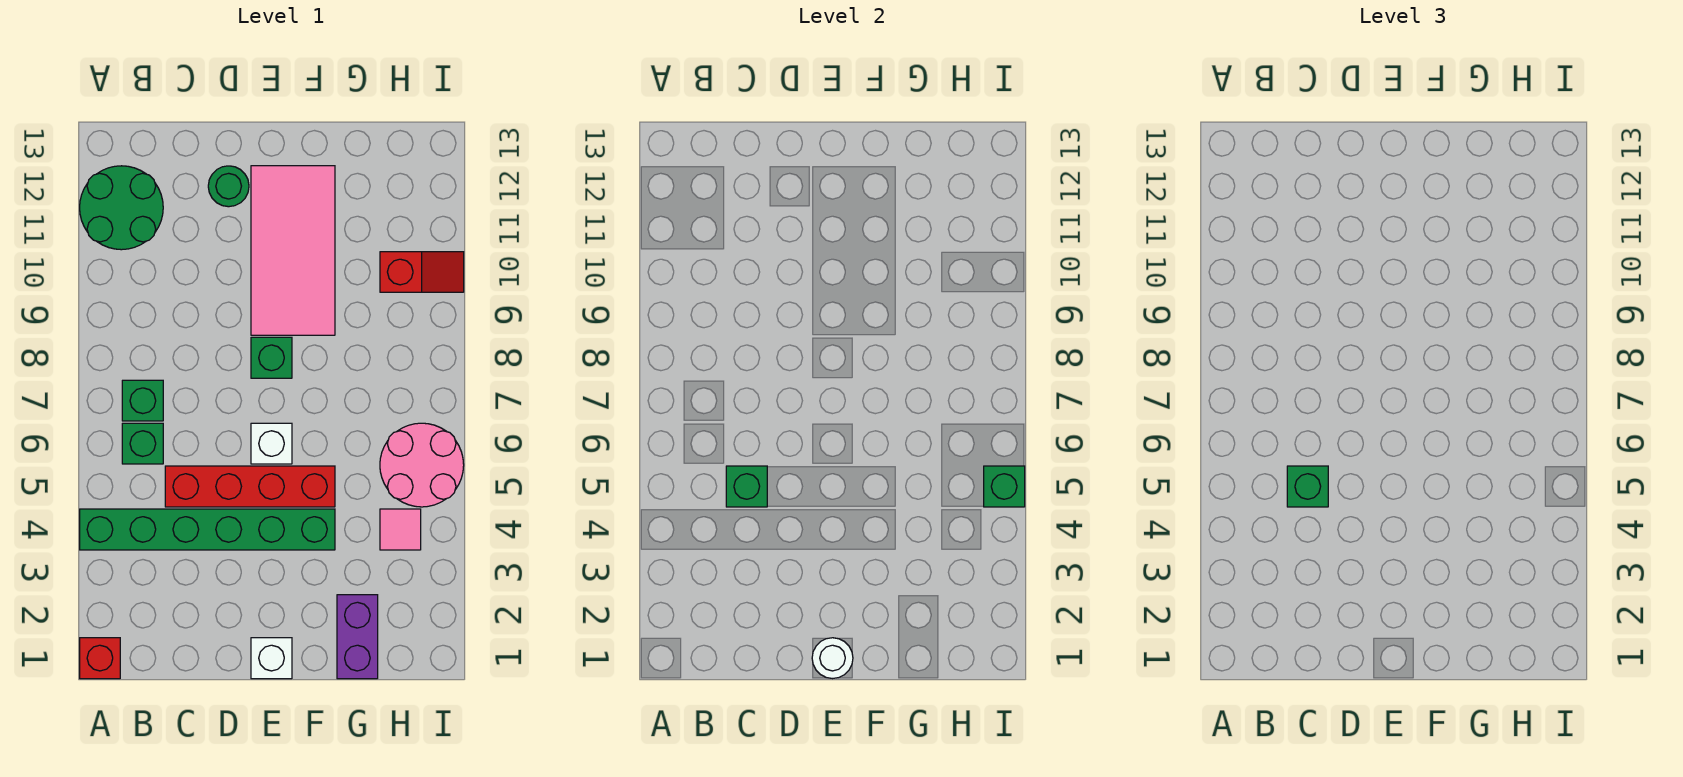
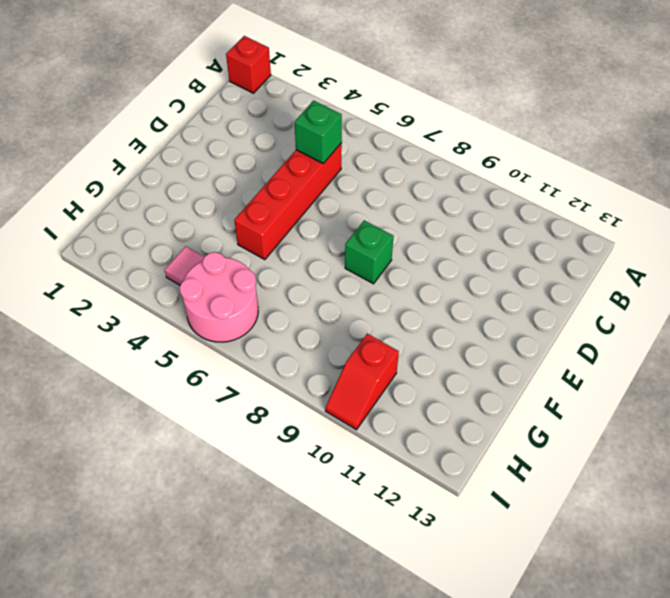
none -> green brick A4:F4 level 1
none -> green round brick A11:B12 level 1
none -> green brick B6 level 1

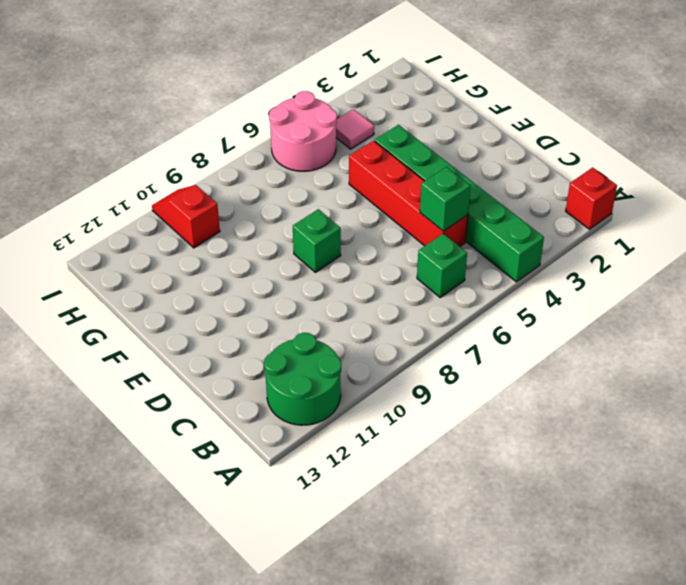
none -> green brick B7 level 1
none -> green round brick D12 level 1
none -> white brick E1 level 1

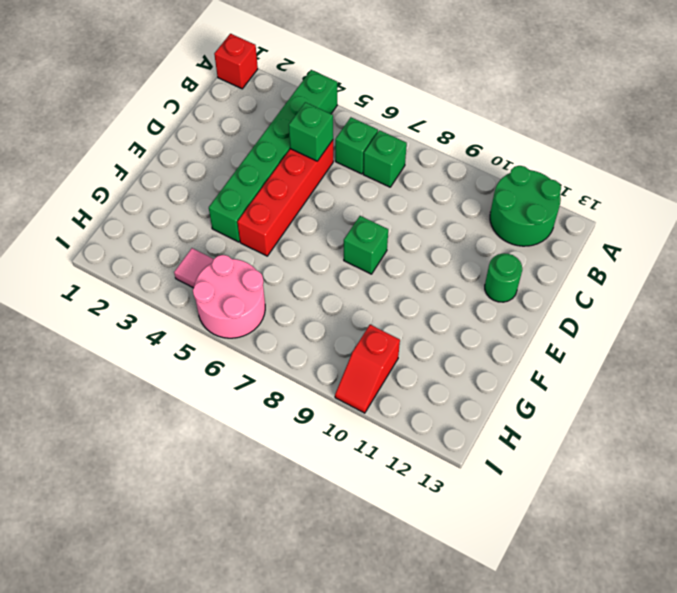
none -> white brick E1 level 1
none -> white brick E6 level 1
none -> pink tile E9:F12 level 1

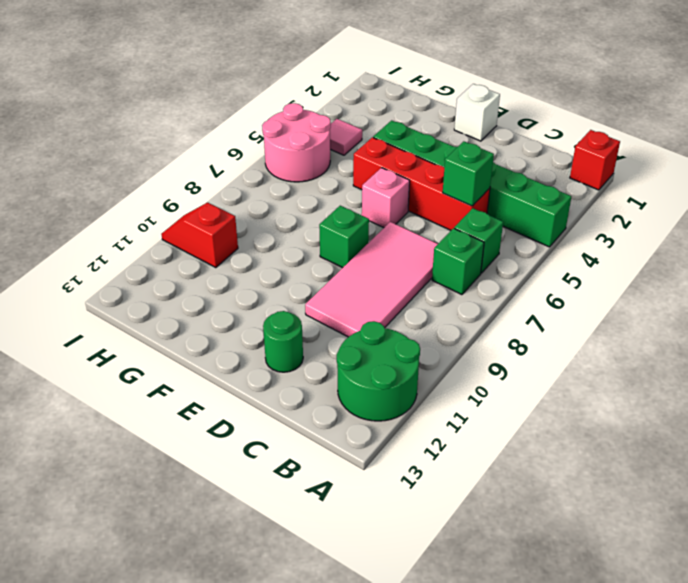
pink tile C7:D10 level 1 -> pink tile E9:F12 level 1
pink brick E6 level 1 -> white brick E6 level 1
none -> purple brick G1:G2 level 1
none -> white round brick E1 level 2
none -> green brick I5 level 2

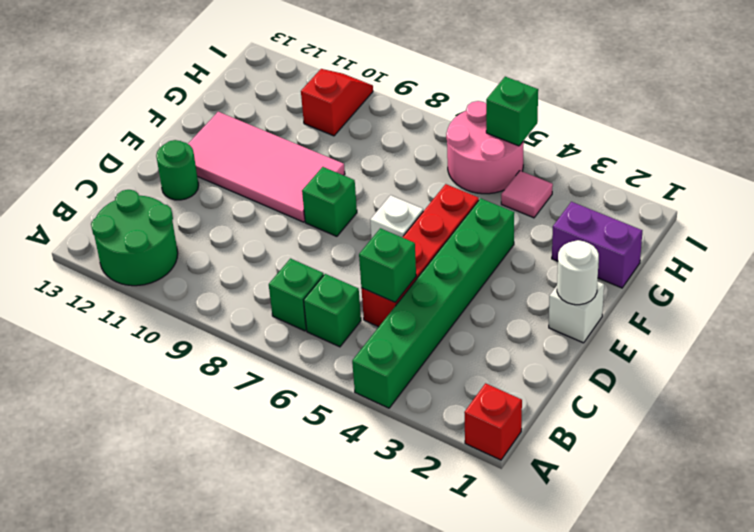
none -> green brick C5 level 3

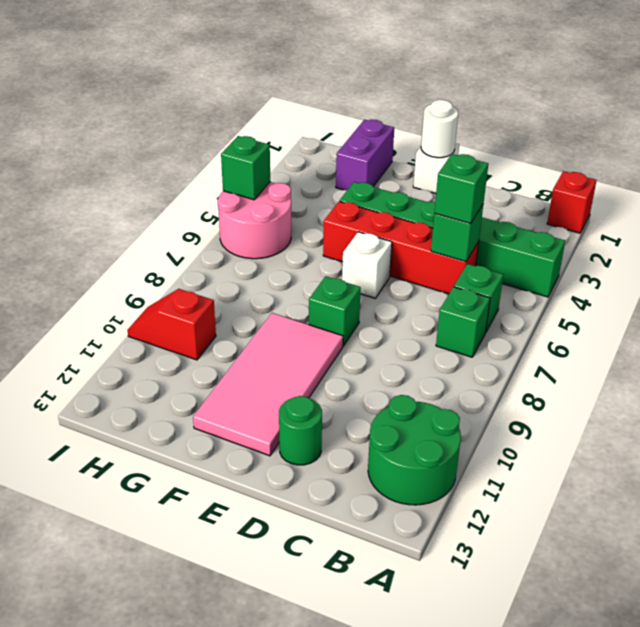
none -> pink tile H4 level 1

